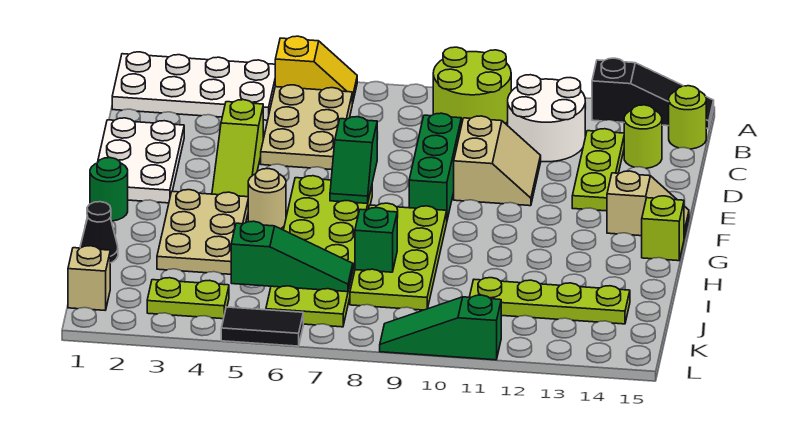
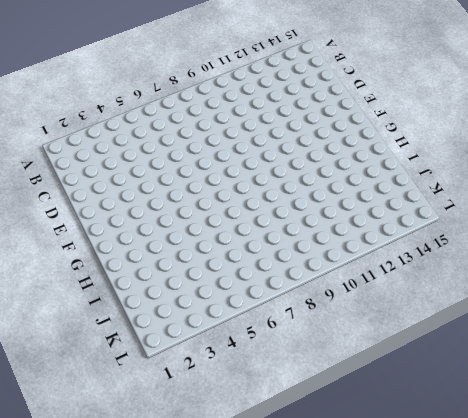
none -> white plate A1:B4 level 1
none -> yellow slope A5:A6 level 1 top 5
none -> lime round brick A9:B10 level 1

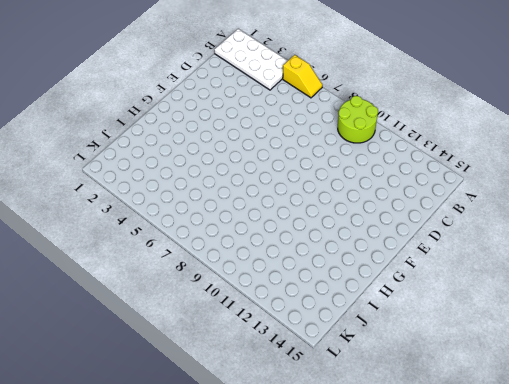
none -> black slope A13:A15 level 1 top 13
none -> tan plate B5:D6 level 1
none -> white round brick B11:C12 level 1

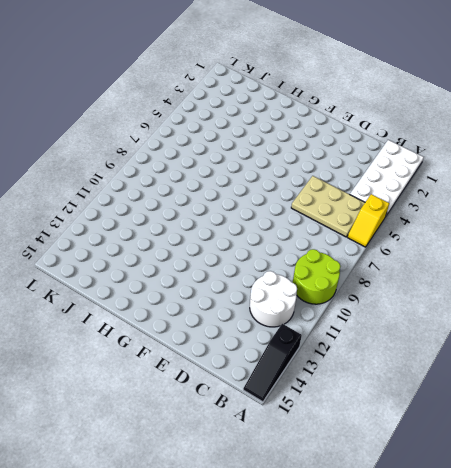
none -> lime round brick B15 level 1
none -> lime plate C13:E13 level 1
none -> lime round brick C14 level 1

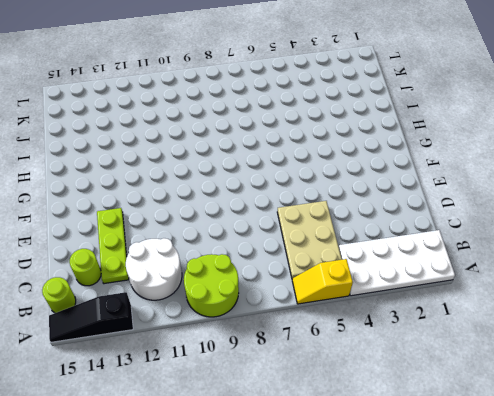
none -> white plate D1:F2 level 1
none -> lime slope D4:F4 level 1 top D
none -> green brick D9:F9 level 1

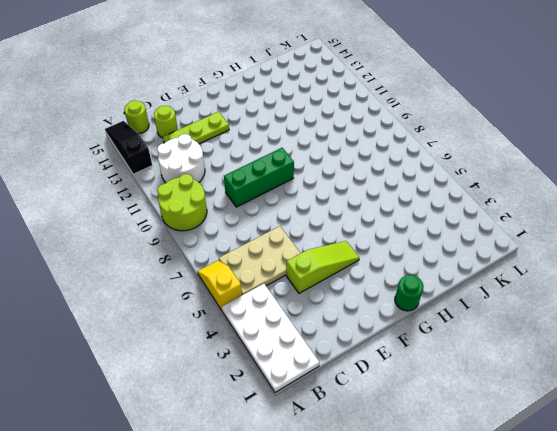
none -> white plate D1:F2 level 1
none -> tan slope D10:E11 level 1 top 10
none -> lime plate F6:K7 level 1

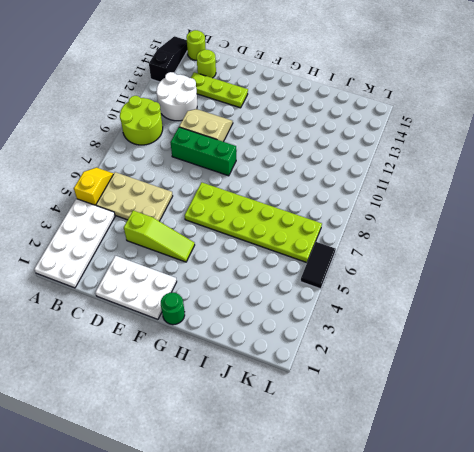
none -> tan slope F14:F15 level 1 top 14
none -> tan plate G3:I4 level 1
none -> tan round brick G5 level 1

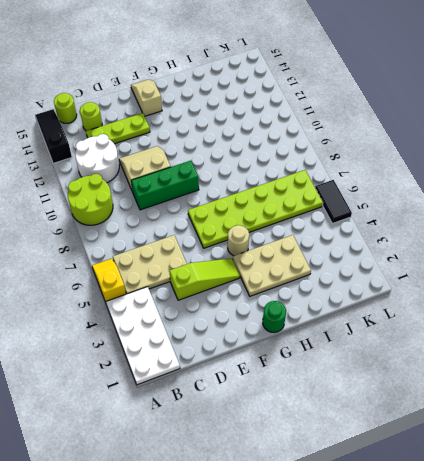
none -> white plate D1:F2 level 1
none -> lime plate G8:J9 level 1
none -> lime brick G15 level 1

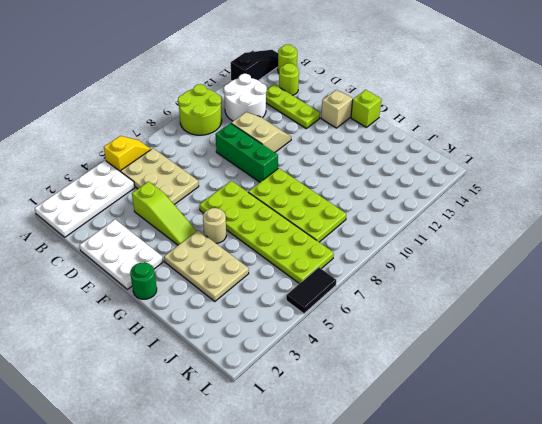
none -> black cone I1 level 1
none -> lime plate J11:J14 level 1
none -> tan brick K1 level 1

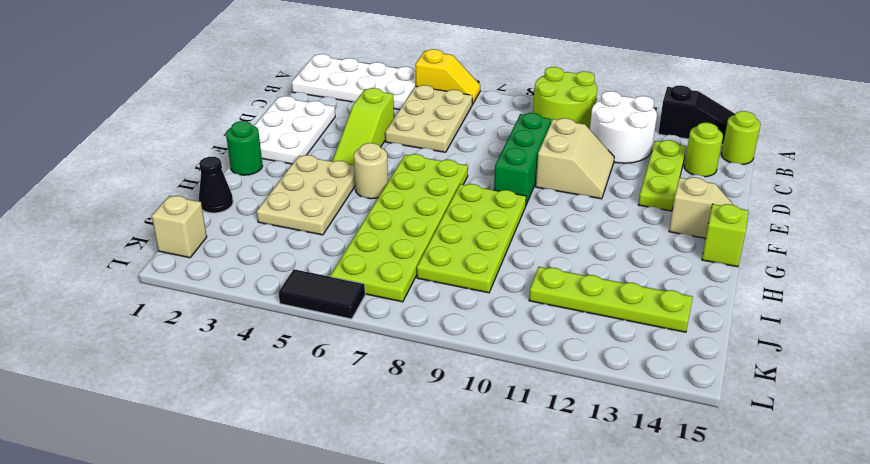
none -> lime plate K3:K4 level 1
none -> green slope L9:L11 level 1 top 11
none -> green slope E7:F7 level 2 top E

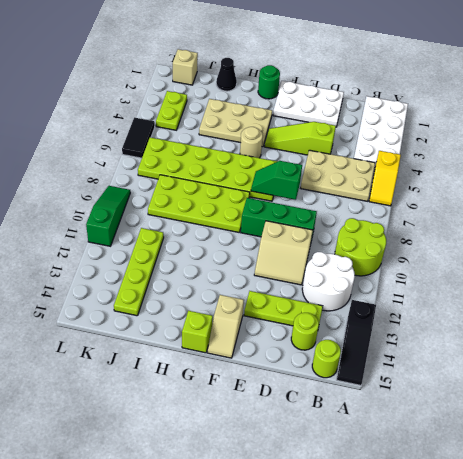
none -> green brick I8 level 2
none -> green slope J5:J7 level 2 top 5

